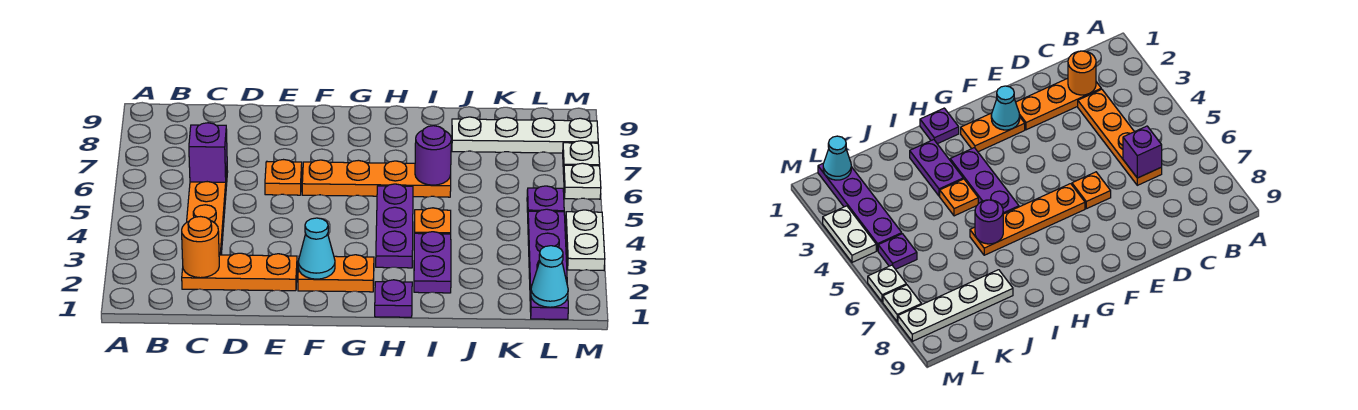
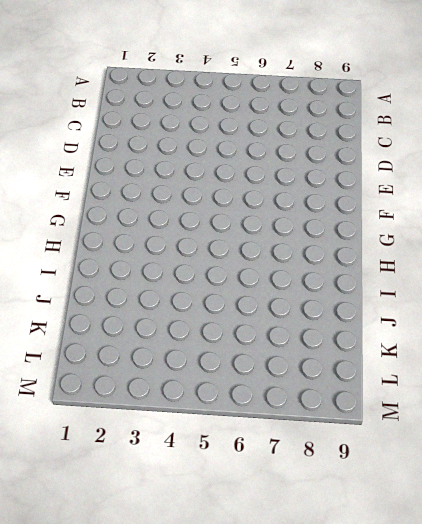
none -> orange plate C2:E2 level 1
none -> orange plate C3:C6 level 1
none -> orange plate E6 level 1

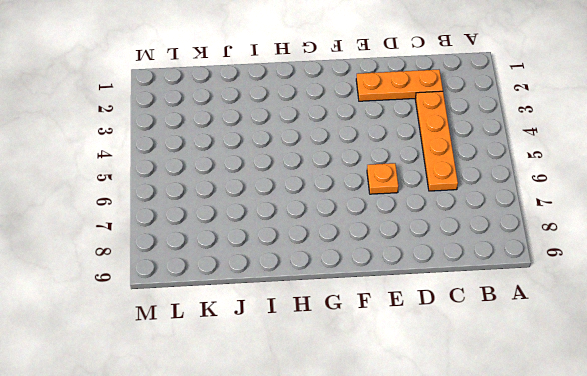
none -> orange plate F2:G2 level 1
none -> orange plate F6:I6 level 1
none -> purple plate H1 level 1

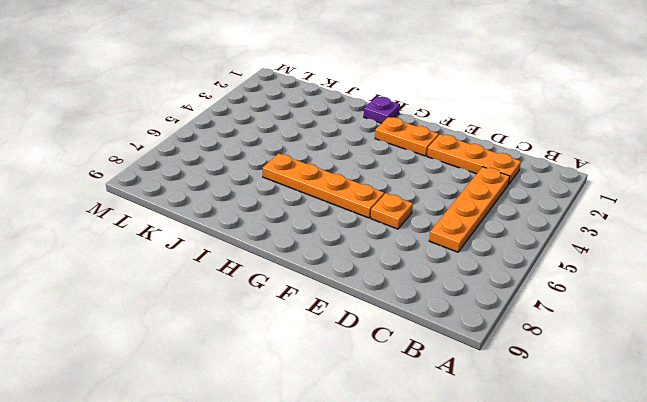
none -> purple plate H3:H5 level 1
none -> purple plate I2:I3 level 1
none -> orange plate I4 level 1

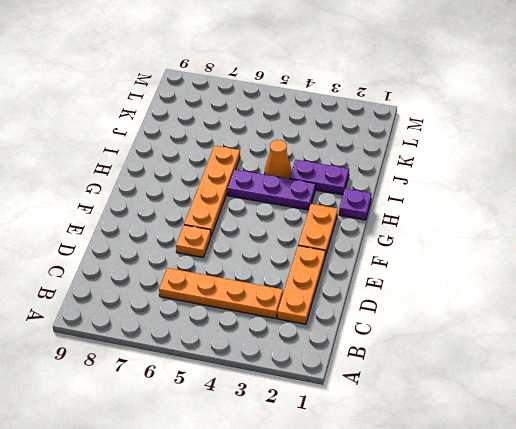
orange cone I4 level 1 -> orange plate I4 level 1
none -> white plate J8:M8 level 1
none -> purple plate L1:L4 level 1
none -> purple plate L5 level 1

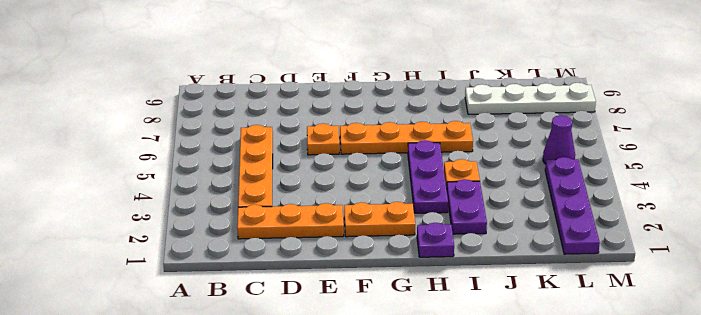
purple cone L5 level 1 -> purple plate L5 level 1
none -> white plate M3:M4 level 1
none -> white plate M6 level 1
none -> white plate M7 level 1

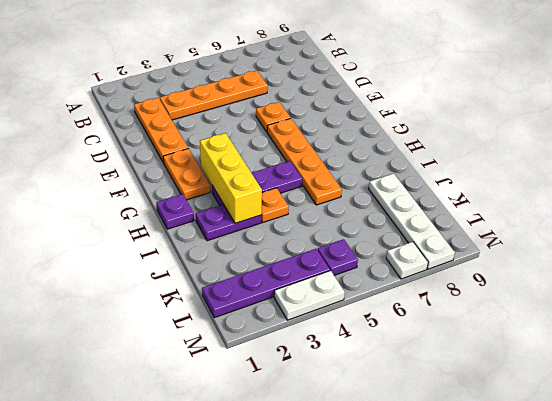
yellow brick G3:I3 level 2 -> none
none -> white plate M6 level 1
none -> orange round brick C2 level 2
none -> purple brick C6 level 2

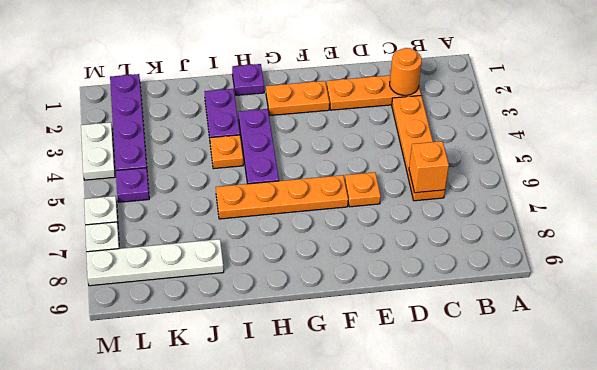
orange brick C6 level 2 -> purple brick C6 level 2
none -> cyan cone F2 level 2
none -> purple round brick I6 level 2
none -> cyan cone L1 level 2

